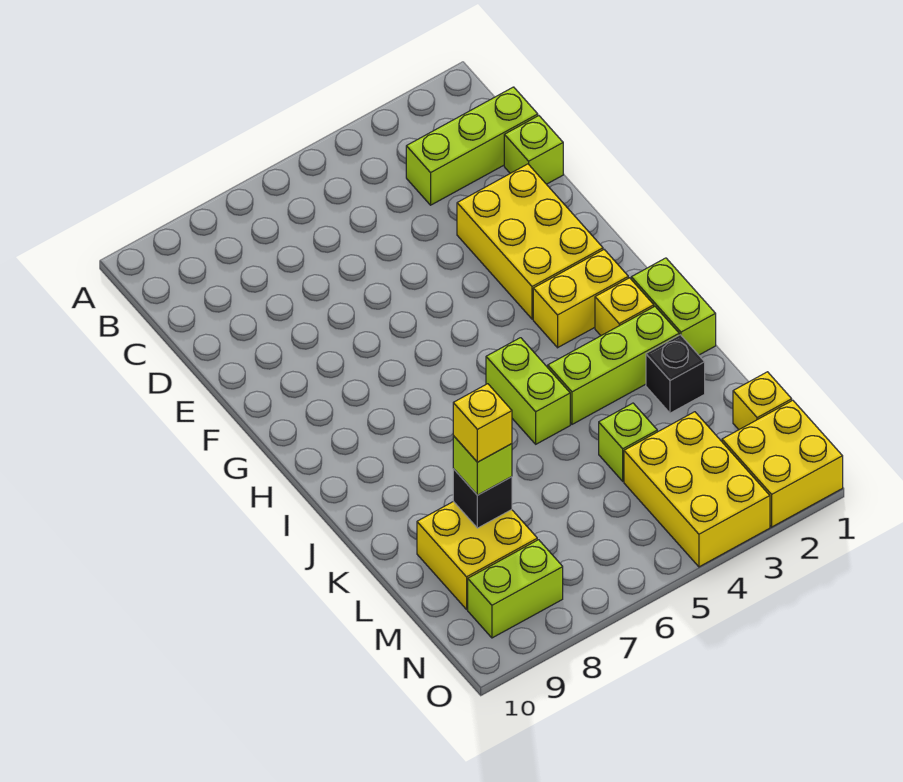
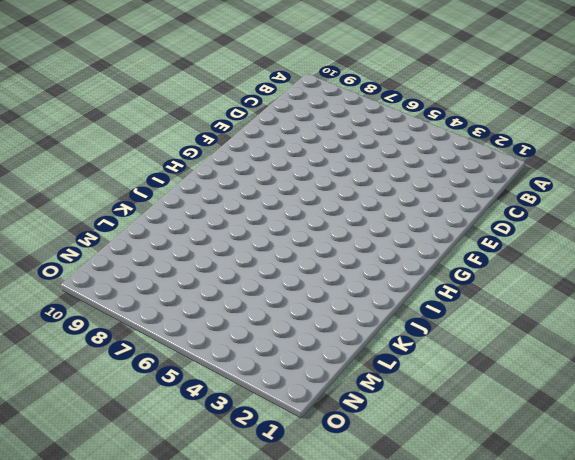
none -> lime brick C1:C3 level 1
none -> lime brick D1 level 1
none -> yellow brick E2:G3 level 1

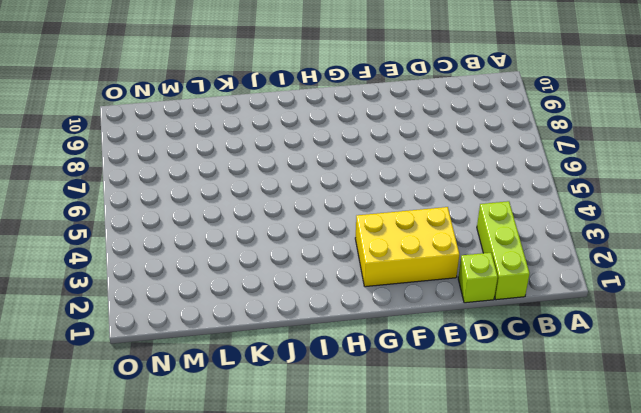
none -> yellow brick H2:H3 level 1
none -> lime brick I1:J1 level 1
none -> yellow brick I2 level 1

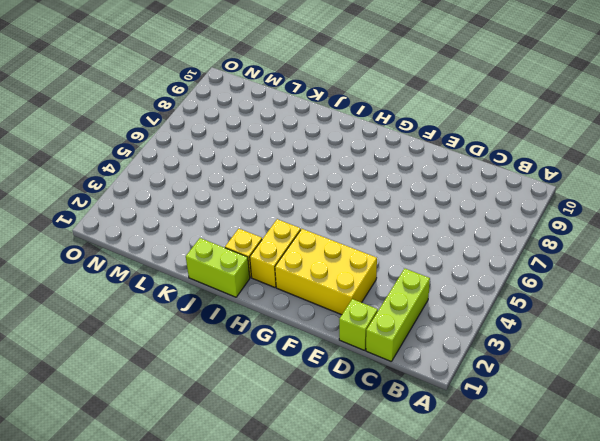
none -> lime brick I5:J5 level 1
none -> lime brick J2:J4 level 1
none -> black brick K2 level 1

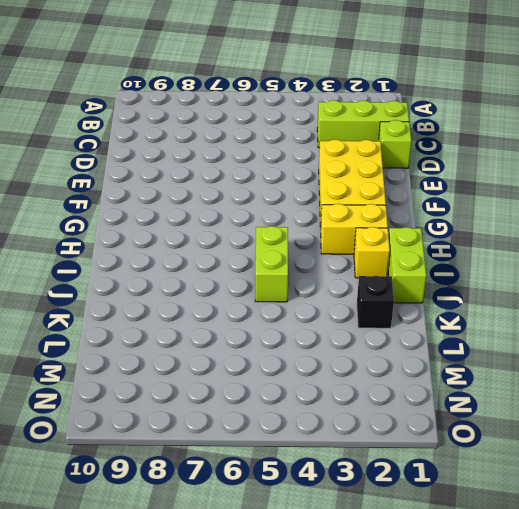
none -> lime brick J2:J4 level 1
none -> lime brick L4 level 1
none -> yellow brick L8:M9 level 1

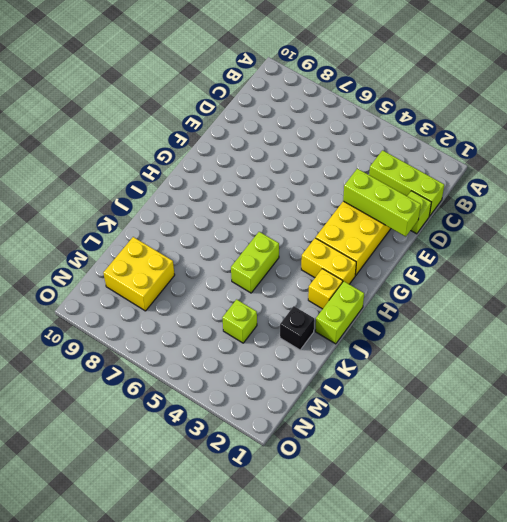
lime brick E1:E3 level 2 -> lime brick J2:J4 level 1
none -> yellow brick M1 level 1
none -> yellow brick M3:O4 level 1
none -> yellow brick N1:O2 level 1

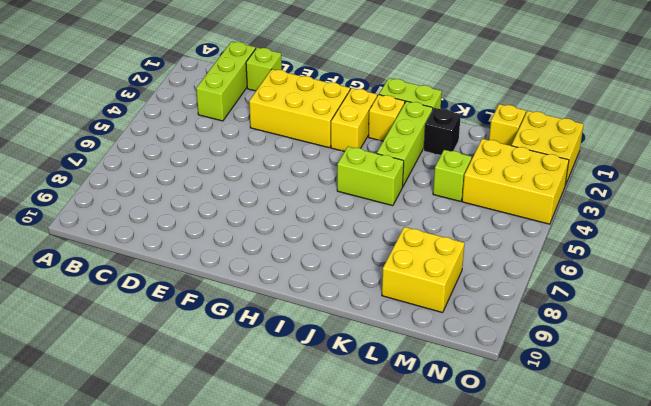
none -> lime brick N8:N9 level 1
none -> black brick L8 level 2
none -> lime brick L8 level 3

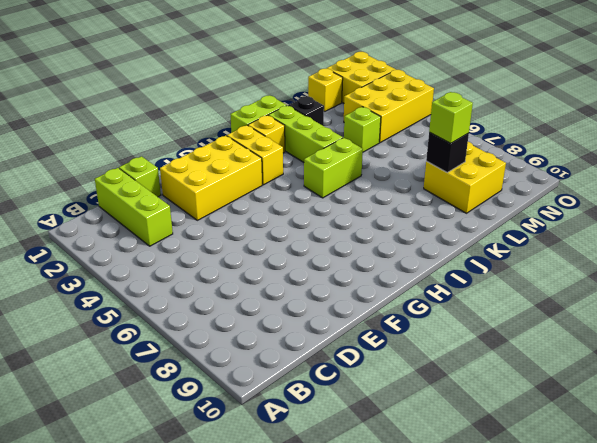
none -> lime brick N8:N9 level 1
none -> yellow brick L8 level 4

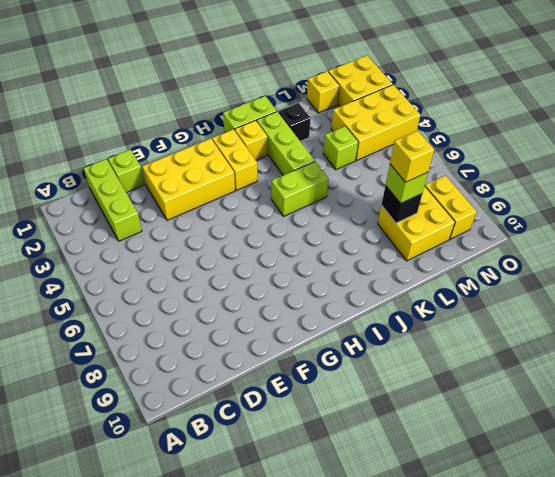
yellow brick N8:N9 level 1 -> lime brick N8:N9 level 1

